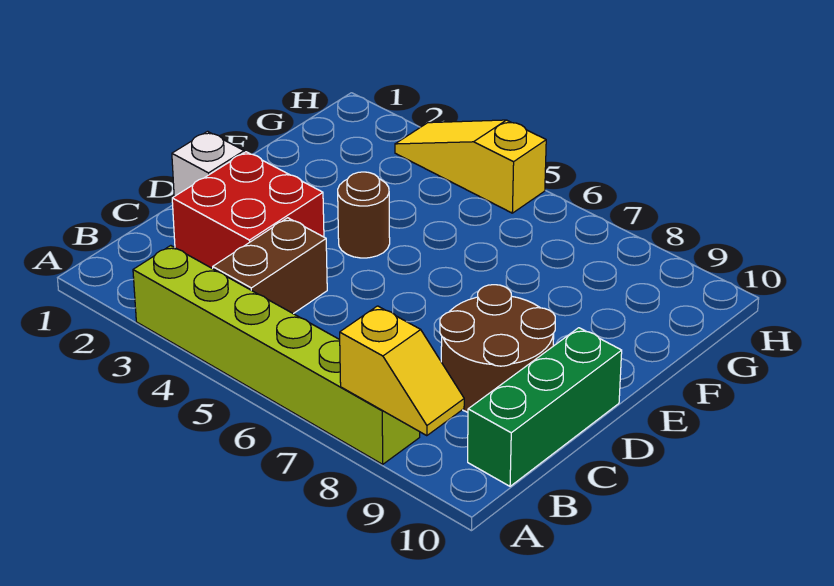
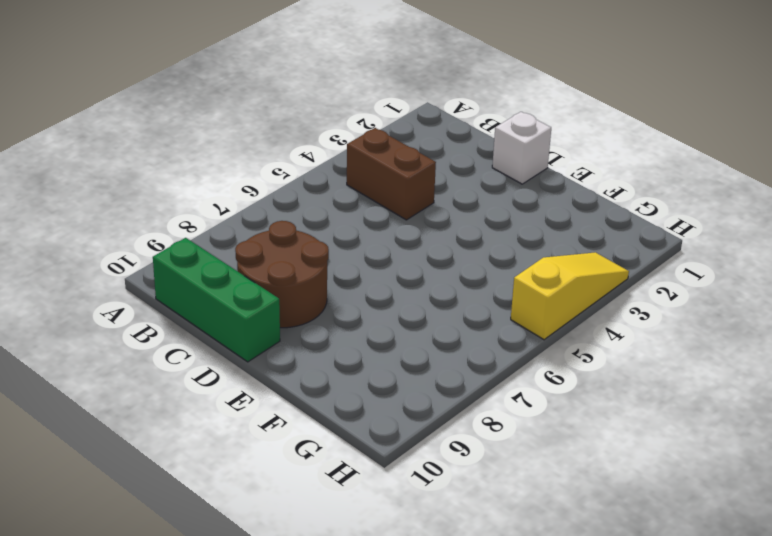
none -> lime brick A3:A8 level 1
none -> red brick C2:D3 level 1

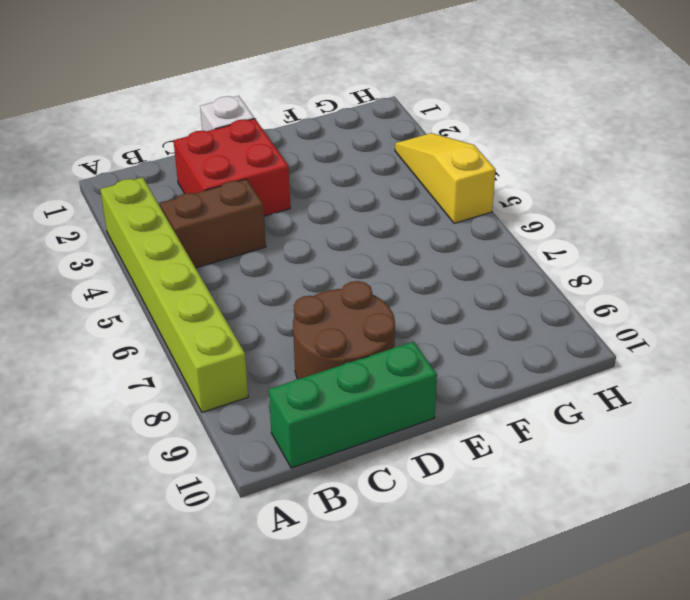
none -> brown round brick E4 level 1
none -> yellow slope A8:A9 level 2 top 8

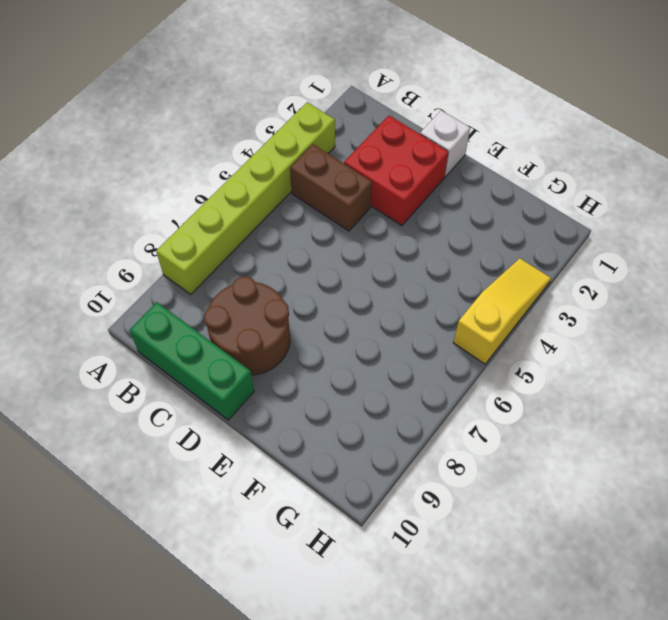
none -> brown round brick E4 level 1
none -> yellow slope A8:A9 level 2 top 8

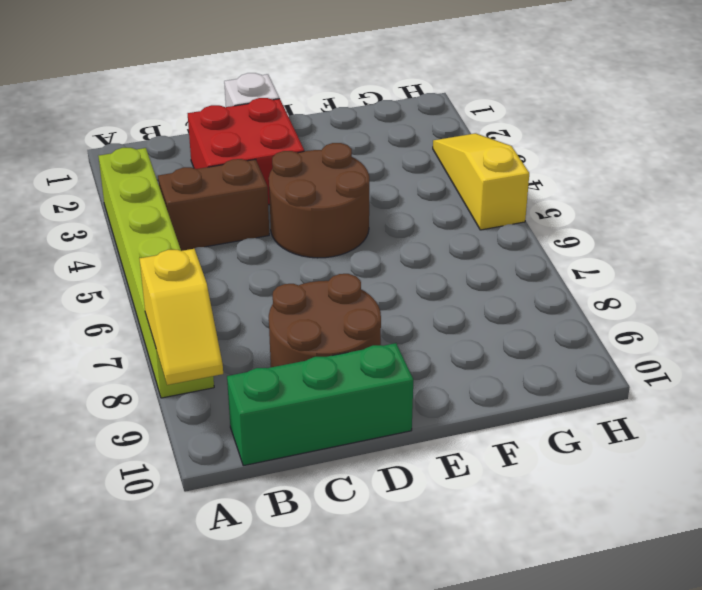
brown round brick D4:E5 level 1 -> brown round brick E4 level 1

